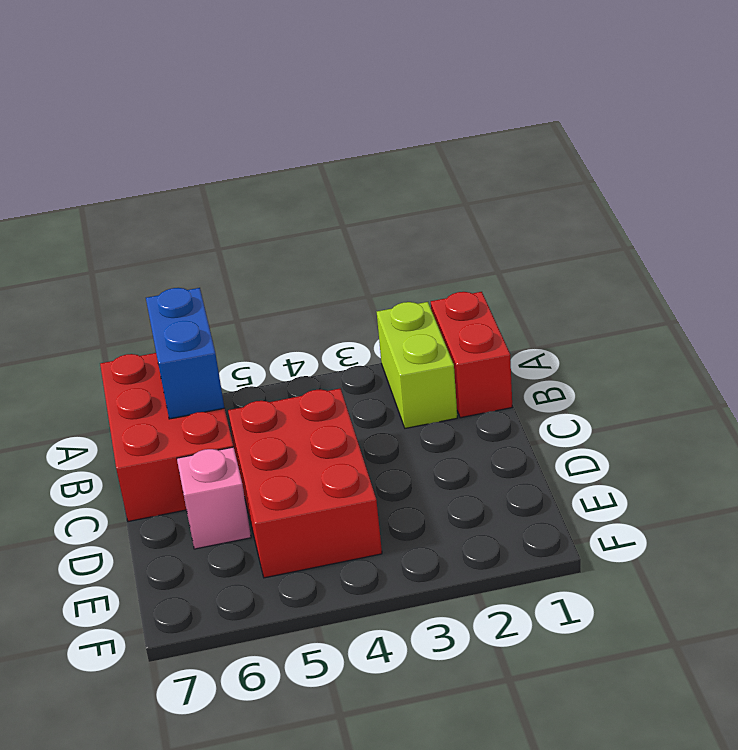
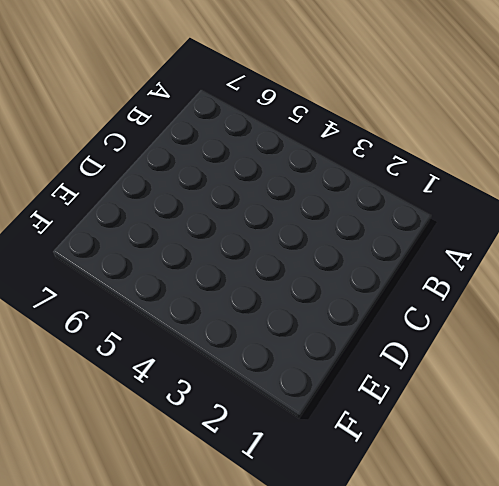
none -> red brick A1:B1 level 1
none -> lime brick A2:B2 level 1

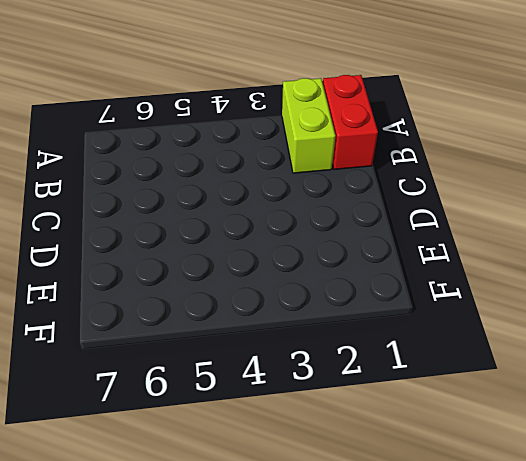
none -> red brick A6:C7 level 1
none -> red brick C4:E5 level 1

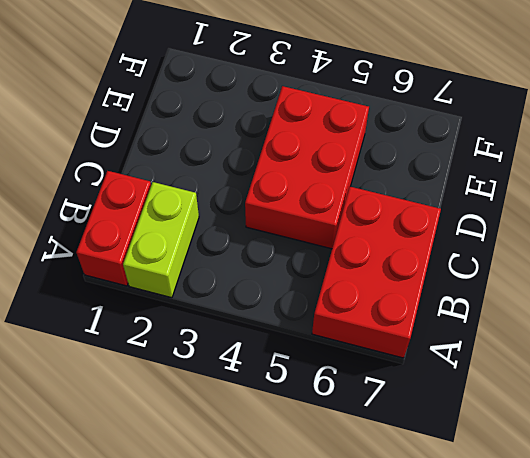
none -> pink brick D6 level 1
none -> blue brick A6:B6 level 2

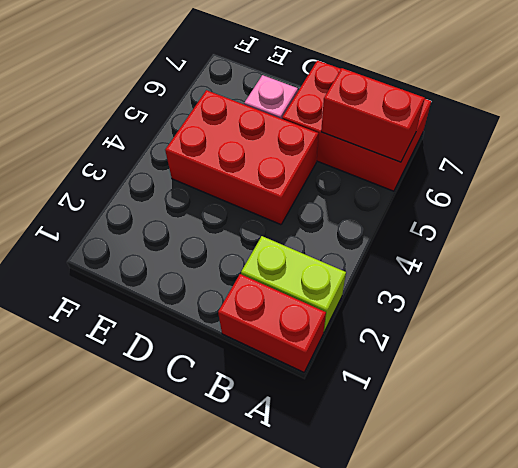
red brick A6:B6 level 2 -> blue brick A6:B6 level 2

